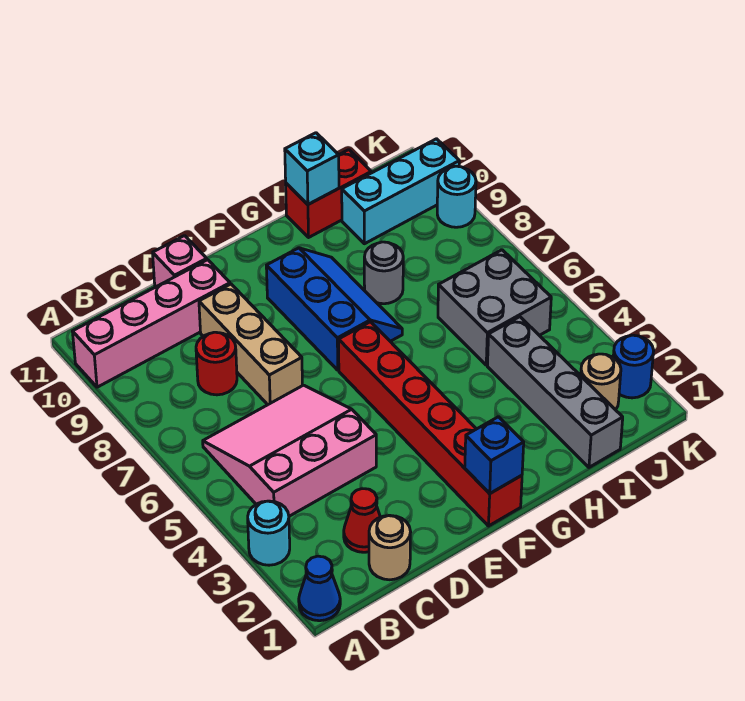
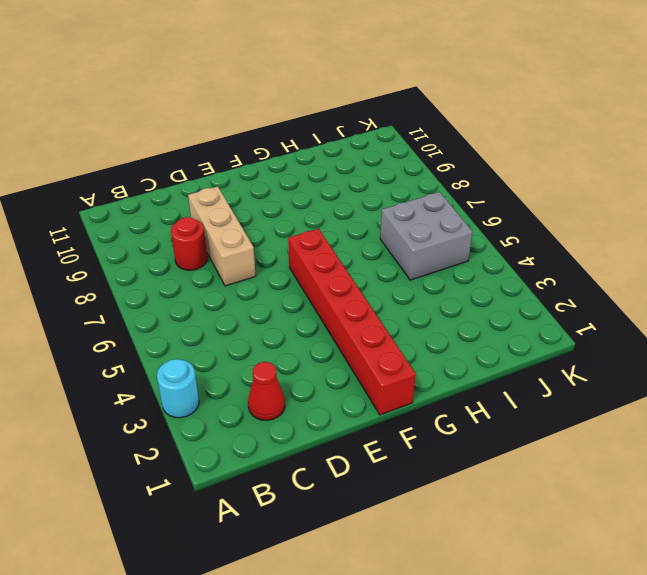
none -> blue cone A1 level 1
none -> pink brick A10:D10 level 1
none -> pink slope B4:D6 level 1 top 4

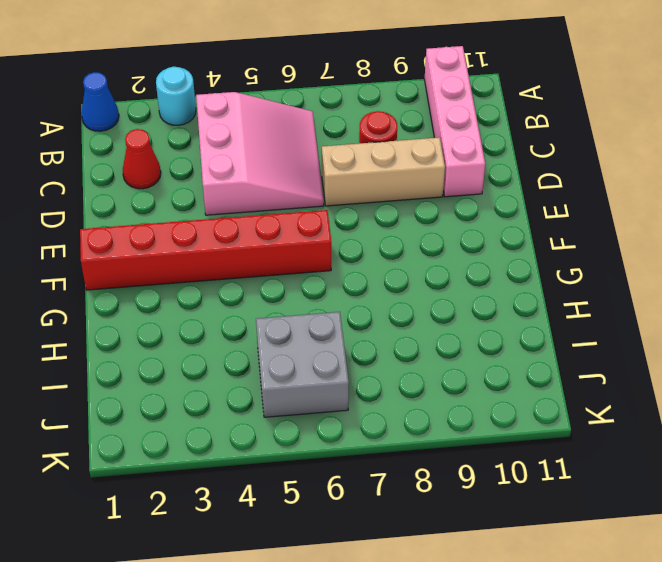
none -> tan round brick C1 level 1
none -> pink brick D11 level 1
none -> blue slope F7:G9 level 1 top F

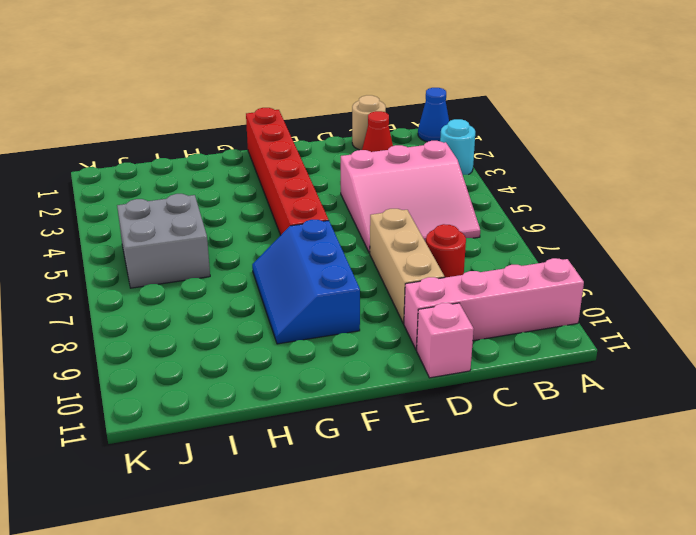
none -> grey round brick H8 level 1
none -> red brick H11:I11 level 1
none -> grey brick I1:I4 level 1

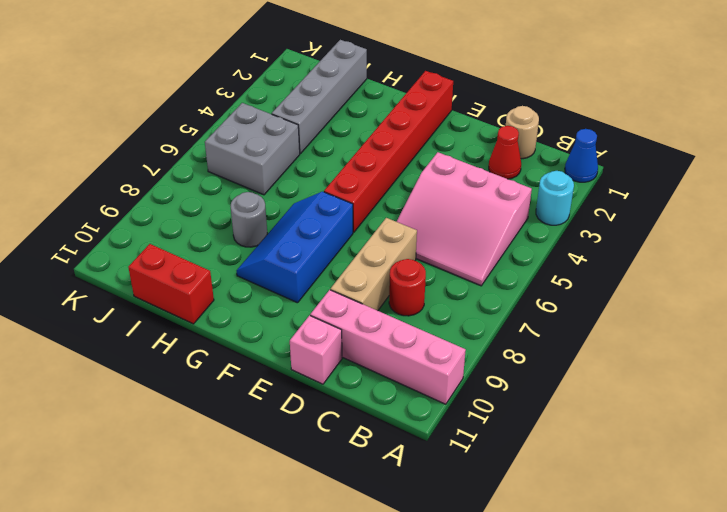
none -> cyan brick I10:K10 level 1
none -> tan round brick J2 level 1
none -> blue round brick K2 level 1

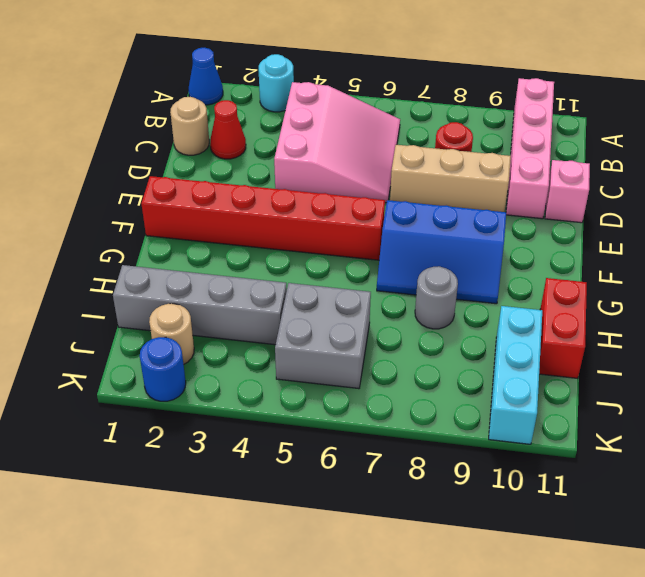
none -> cyan round brick K9 level 1
none -> blue brick F1 level 2
none -> cyan brick H11 level 2

